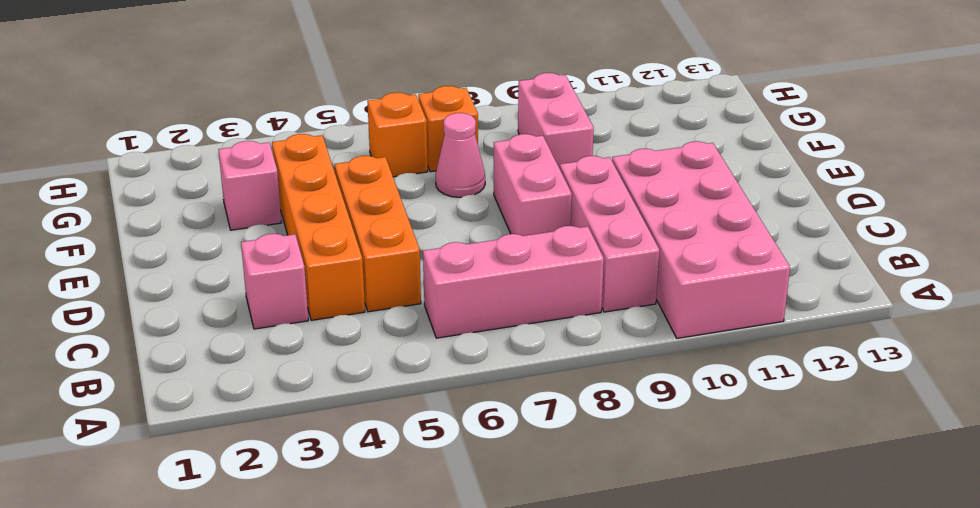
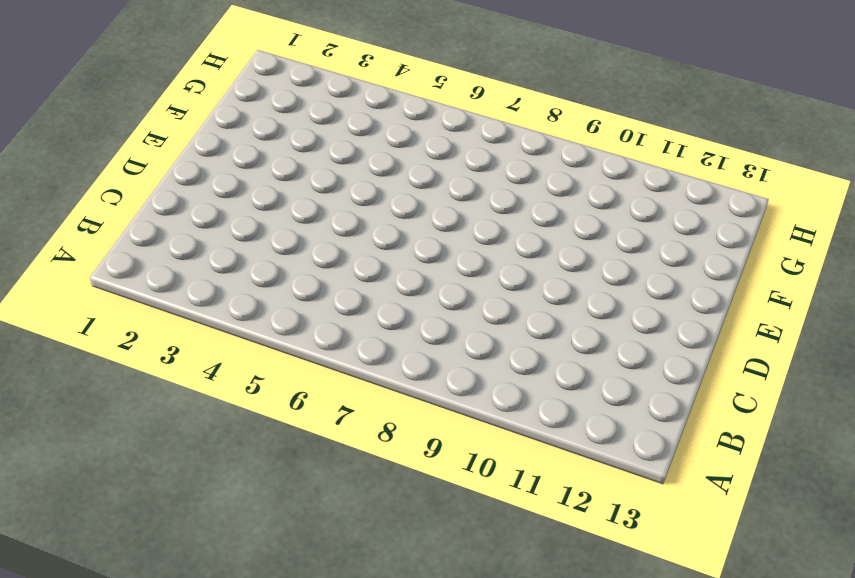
none -> pink brick A10:D11 level 1
none -> pink brick B6:B8 level 1
none -> pink brick B9:D9 level 1

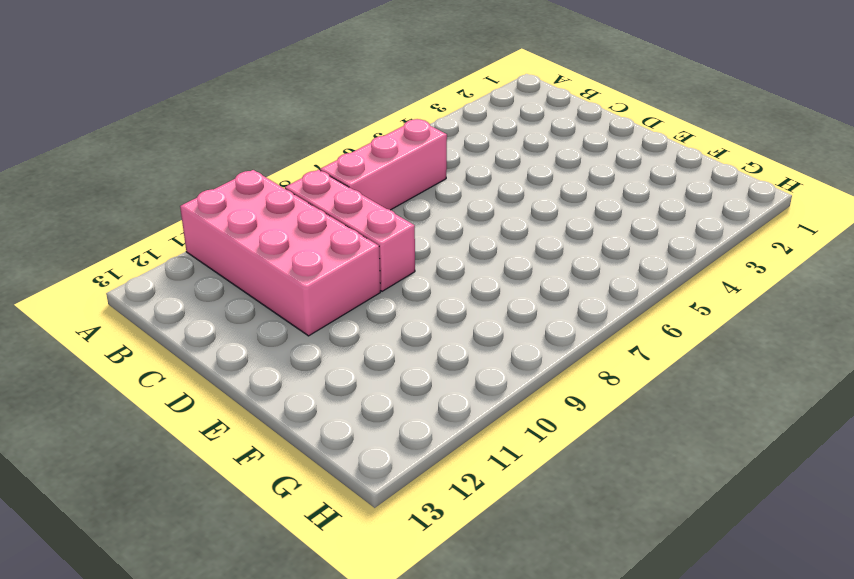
none -> pink brick C3 level 1
none -> orange brick C4:F4 level 1
none -> orange brick C5:E5 level 1

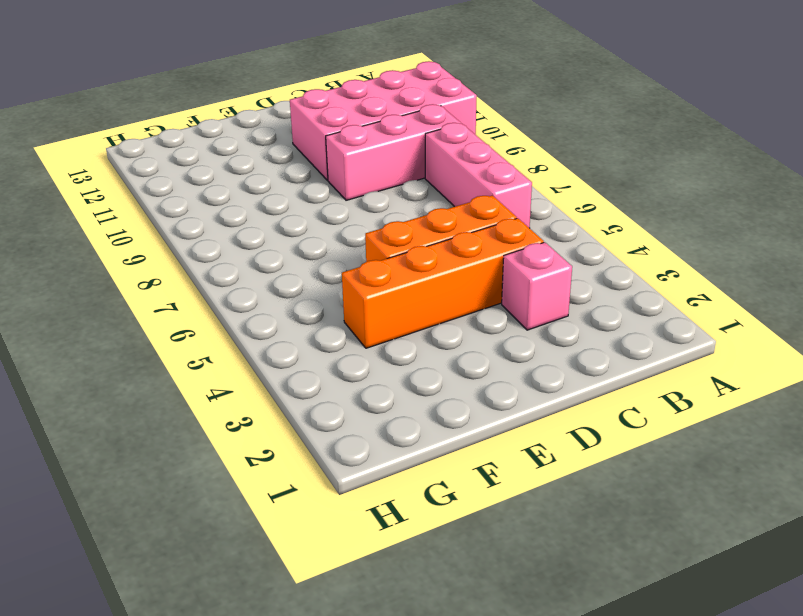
none -> pink brick D8:E8 level 1
none -> pink brick F3 level 1
none -> pink cone F7 level 1

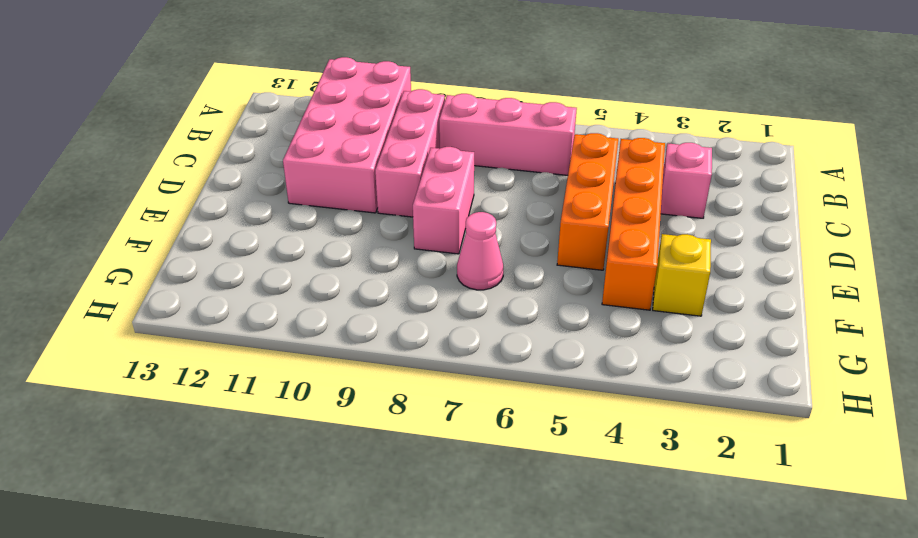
yellow brick F3 level 1 -> pink brick F3 level 1
none -> pink brick F9:G9 level 1
none -> orange brick G6 level 1
none -> orange brick G7 level 1

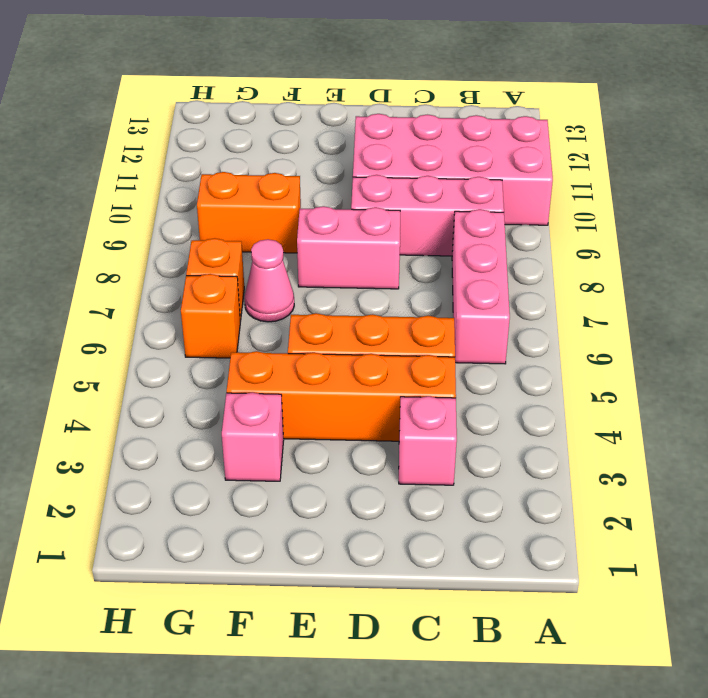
orange brick F9:G9 level 1 -> pink brick F9:G9 level 1

